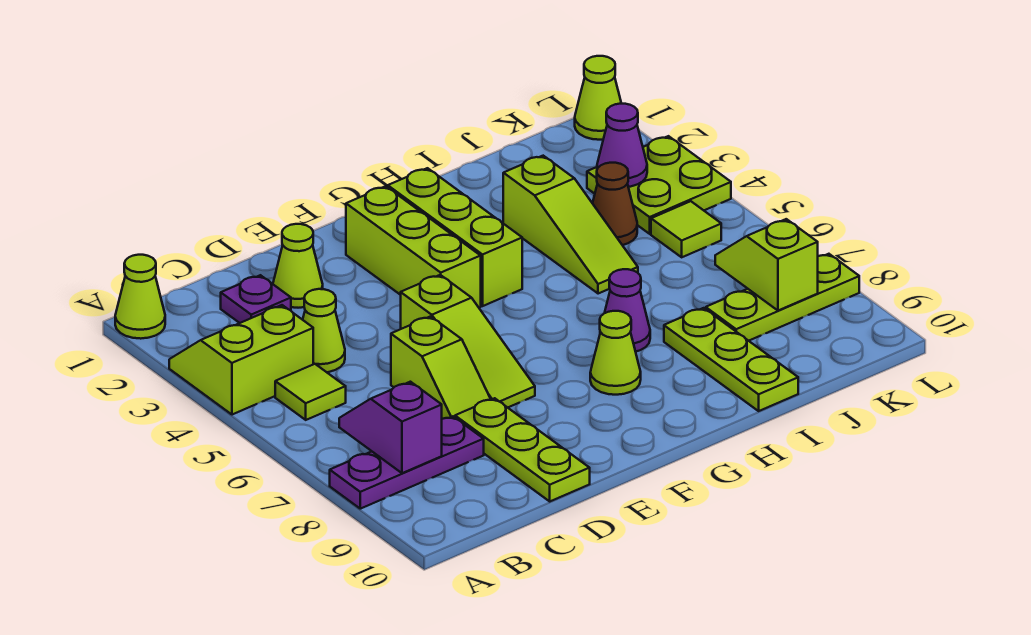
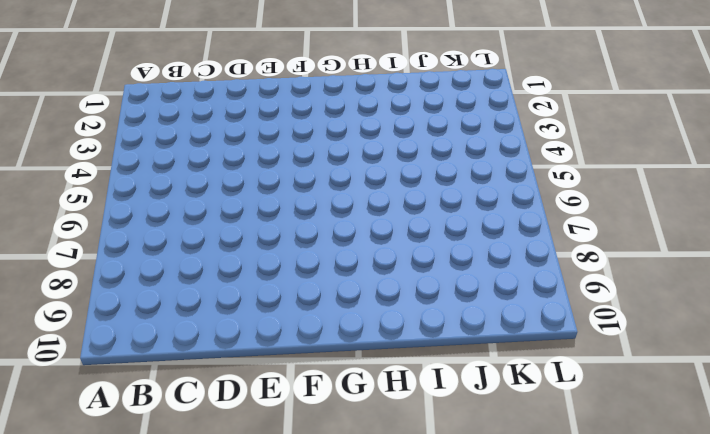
none -> lime cone A1 level 1
none -> lime slope A3:B4 level 1 top 4
none -> purple plate A8:C8 level 1

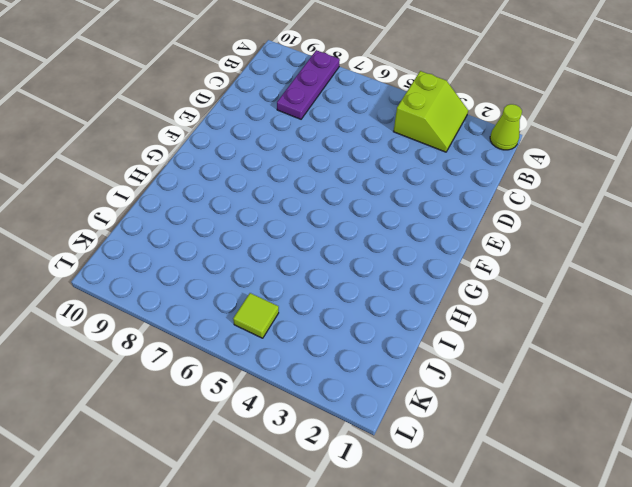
none -> lime tile B5 level 1
none -> purple plate C2 level 1
none -> lime cone C4 level 1

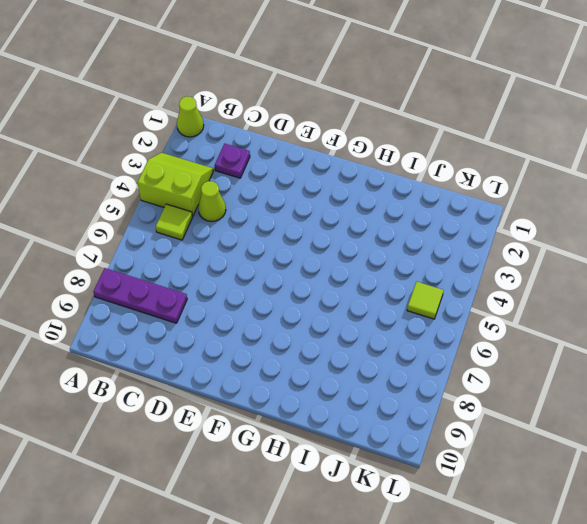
none -> lime cone D2 level 1
none -> lime slope D6:D7 level 1 top 6
none -> lime plate D8:D10 level 1

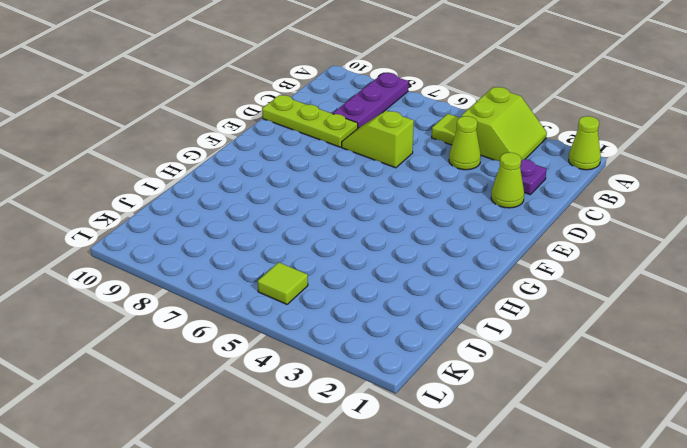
none -> lime slope E5:E7 level 1 top 5
none -> lime brick F2:F4 level 1
none -> lime brick G2:G4 level 1

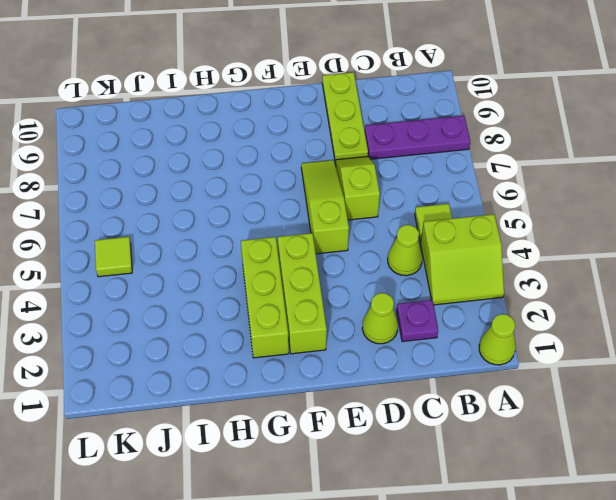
none -> lime cone G8 level 1
none -> purple cone H7 level 1
none -> lime slope I3:I5 level 1 top 3

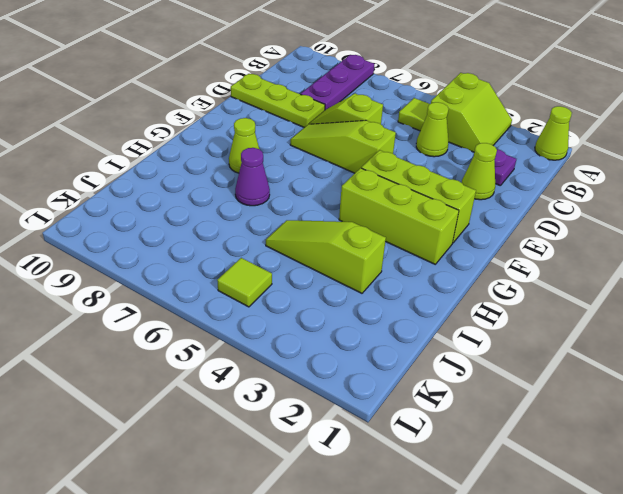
none -> lime plate I8:I10 level 1
none -> brown cone J4 level 1
none -> lime plate J8:L8 level 1

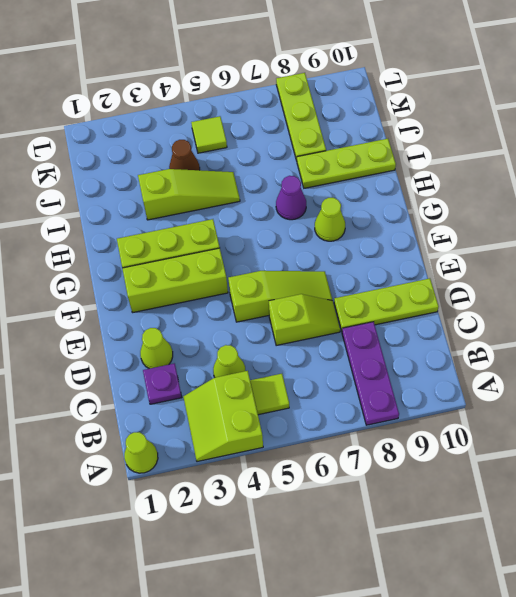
none -> lime plate K3:L4 level 1
none -> lime cone L1 level 1
none -> purple slope B7:B8 level 2 top 8

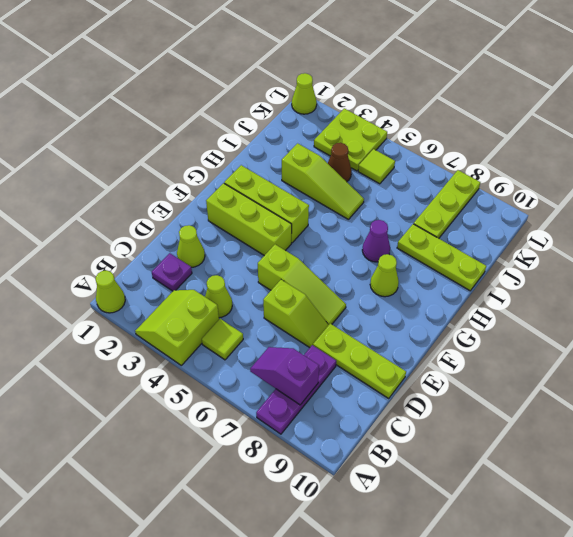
none -> purple cone K3 level 2
none -> lime slope K7:K8 level 2 top 8

